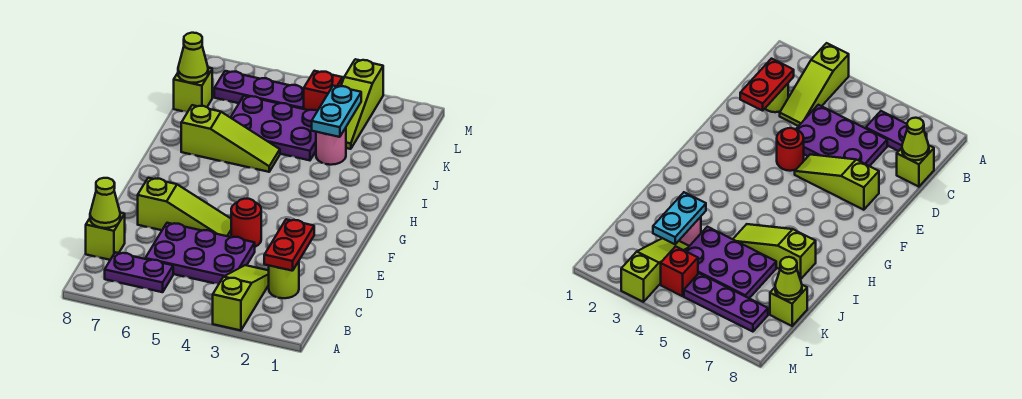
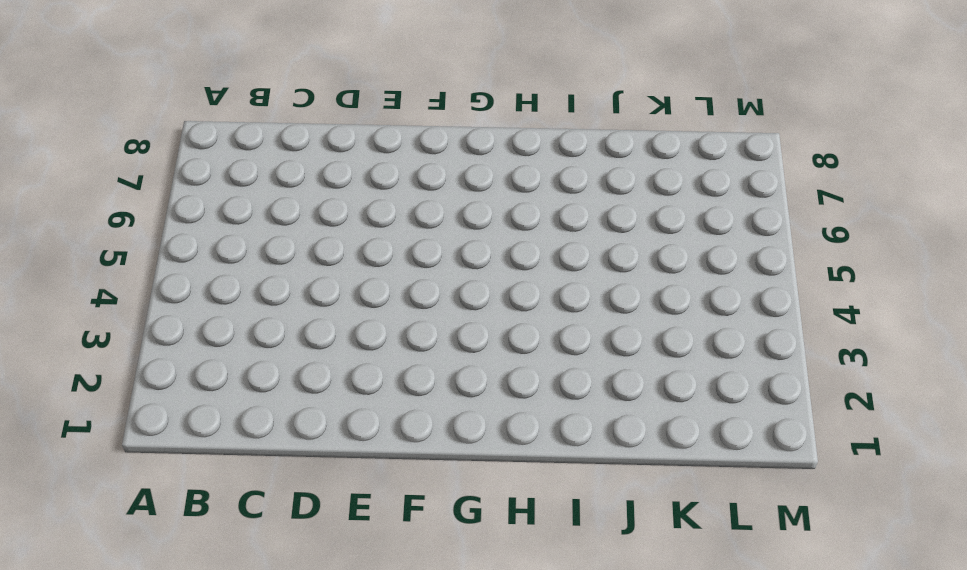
none -> lime slope A3:C3 level 1 top A
none -> purple plate B6:B7 level 1
none -> lime round brick C2 level 1

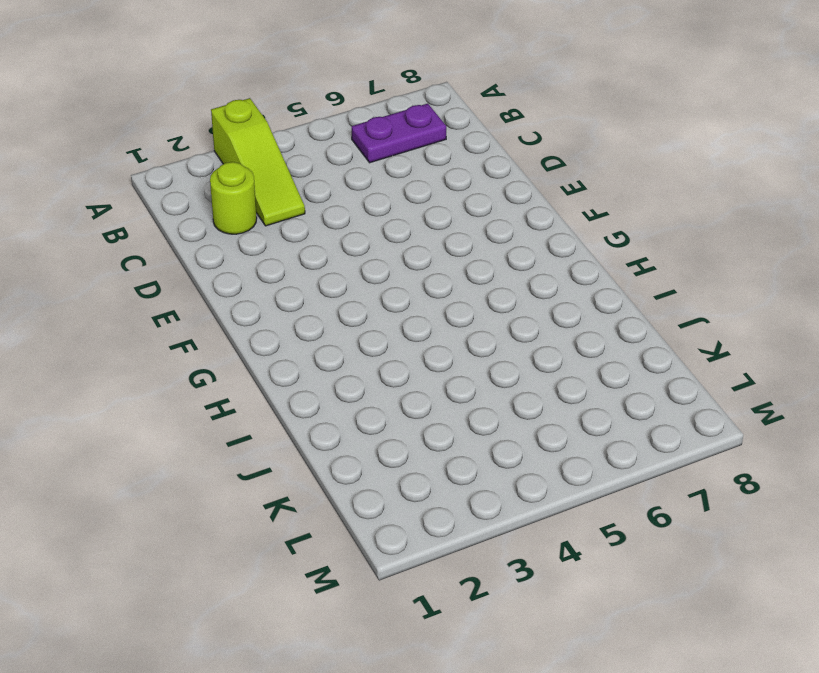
none -> purple plate C4:D6 level 1
none -> lime brick C8 level 1
none -> red round brick E4 level 1

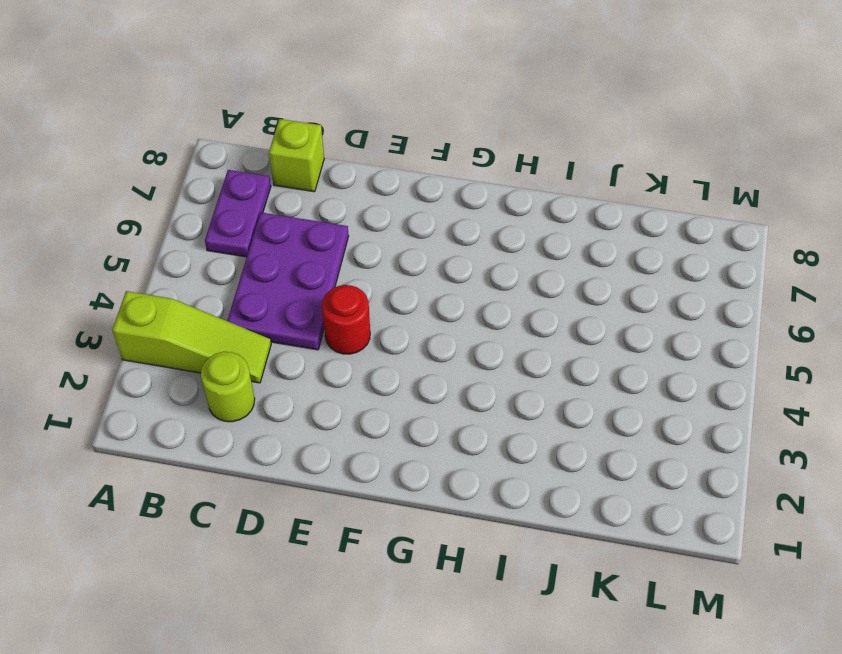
none -> lime slope E5:E7 level 1 top 7
none -> lime slope I5:I7 level 1 top 7
none -> pink round brick J3 level 1

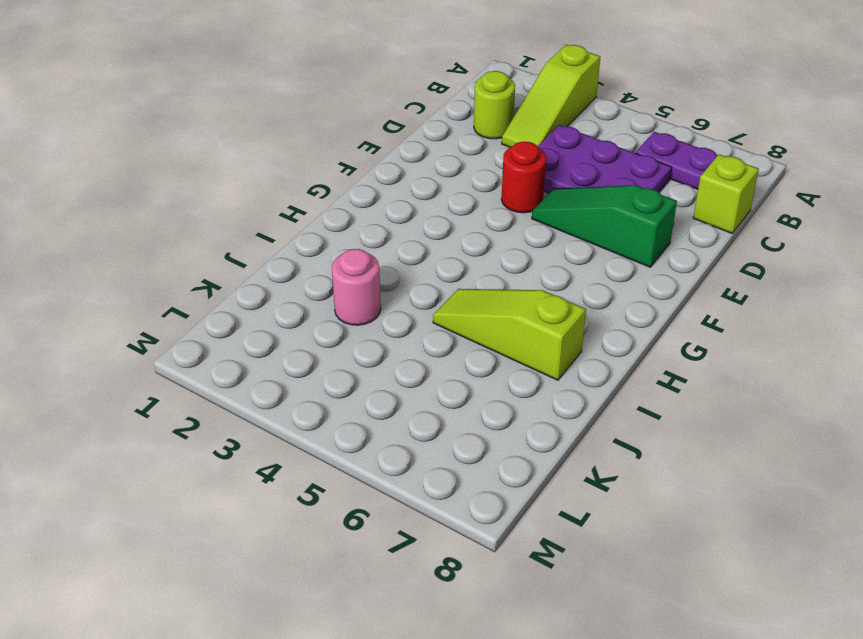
green slope E5:E7 level 1 top 7 -> lime slope E5:E7 level 1 top 7
none -> purple plate J4:K6 level 1
none -> lime slope K3:M3 level 1 top M
none -> lime brick K8 level 1

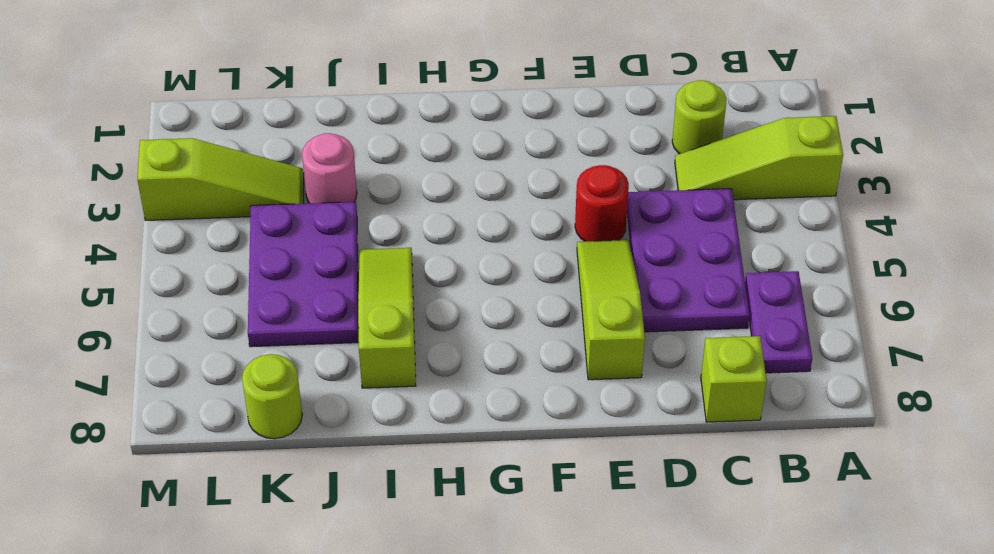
lime round brick K8 level 1 -> lime brick K8 level 1
none -> red brick L4 level 1
none -> purple plate L5:L7 level 1
none -> red plate C2:D2 level 2

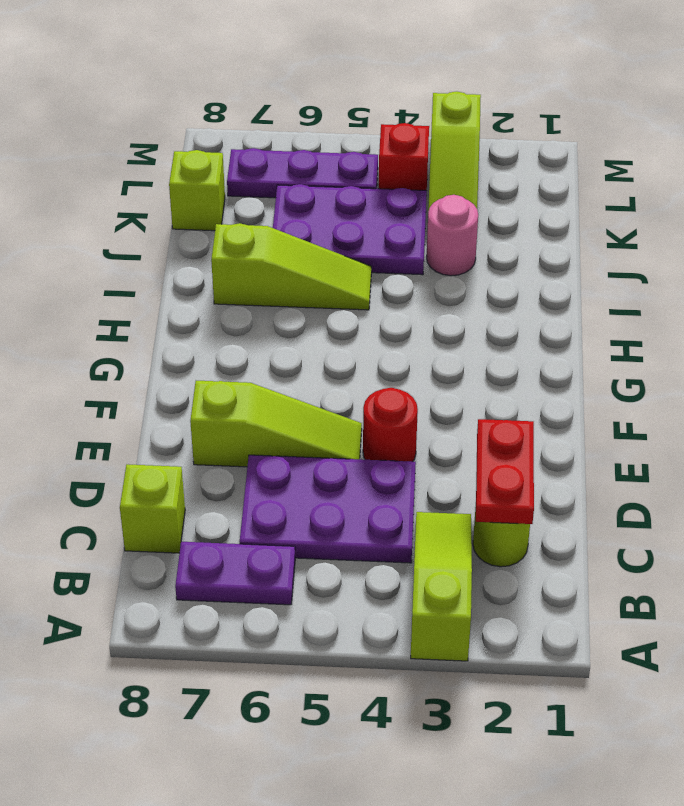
none -> lime cone C8 level 2
none -> cyan plate J3:K3 level 2
none -> lime cone K8 level 2

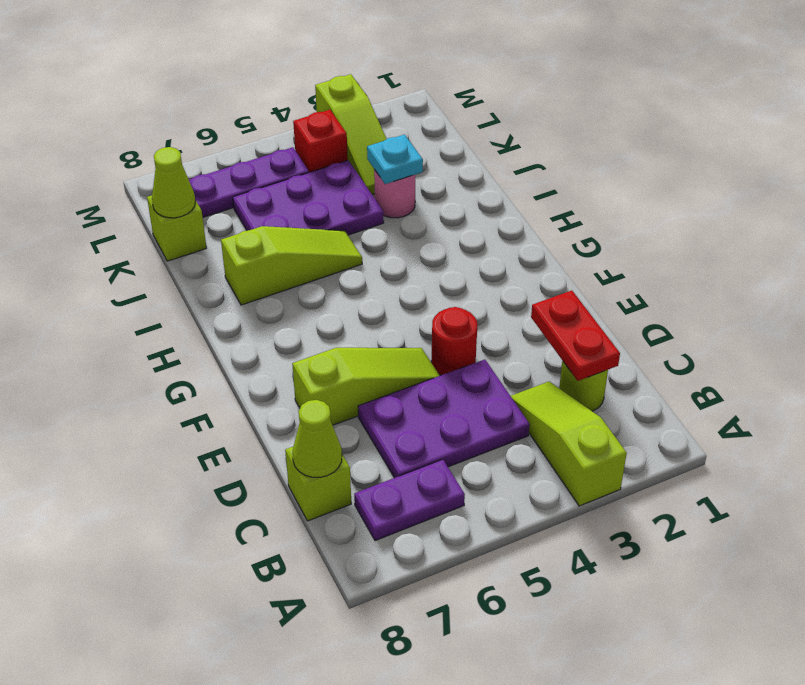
cyan plate J3 level 2 -> cyan plate J3:K3 level 2

